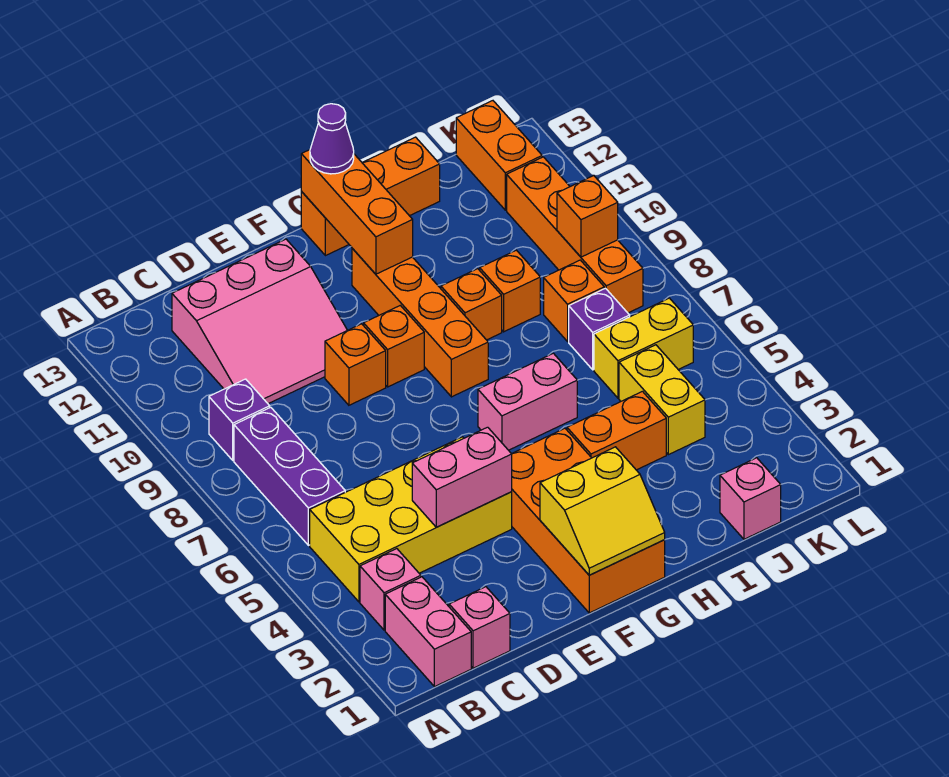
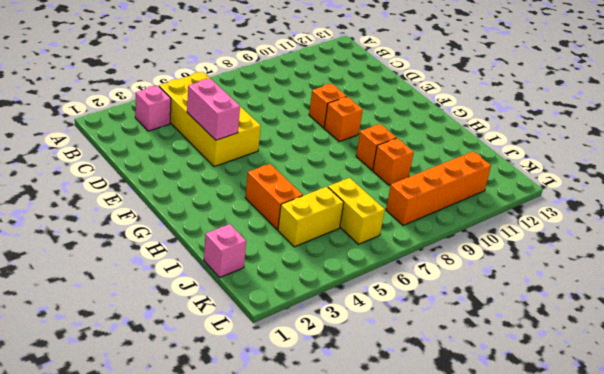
none -> pink brick B1:B2 level 1
none -> purple brick B6:B8 level 1
none -> purple brick B9 level 1

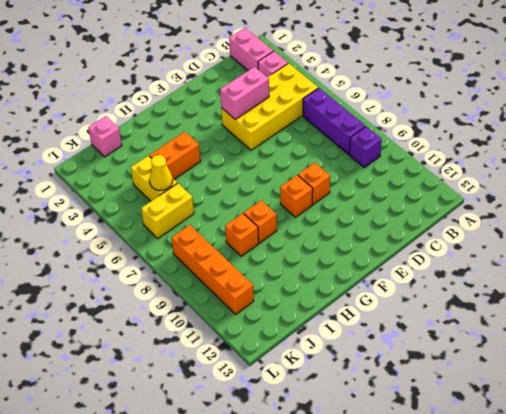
yellow cone J5 level 2 -> none
none -> pink brick C1 level 1
none -> pink slope C10:E12 level 1 top 12
none -> orange brick F1:G4 level 1

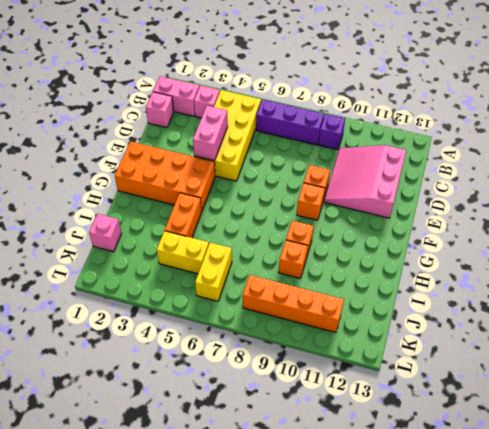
none -> pink brick G6:H6 level 1
none -> orange brick G8:G11 level 1
none -> orange brick G13:I13 level 1

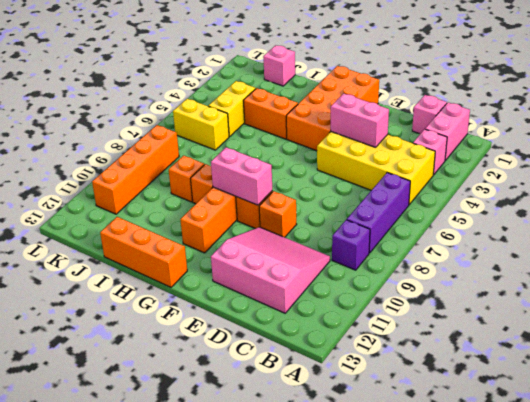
pink brick F9:G9 level 2 -> pink brick G6:H6 level 1
none -> purple brick J7 level 1
none -> orange brick J8 level 1
none -> orange brick K12:K13 level 1

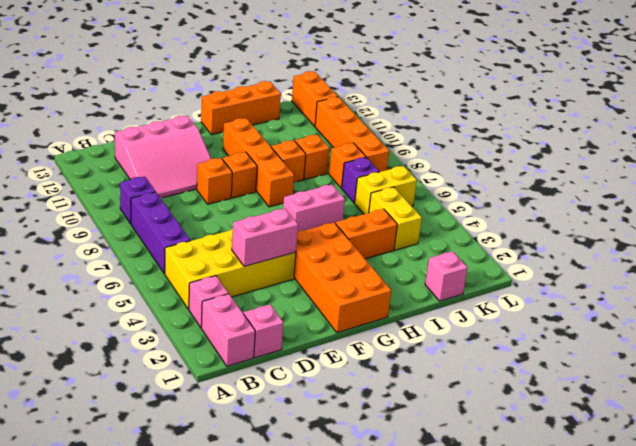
none -> yellow slope F1:G2 level 2 top 2
none -> orange brick G11:G13 level 2
none -> orange brick K9 level 2

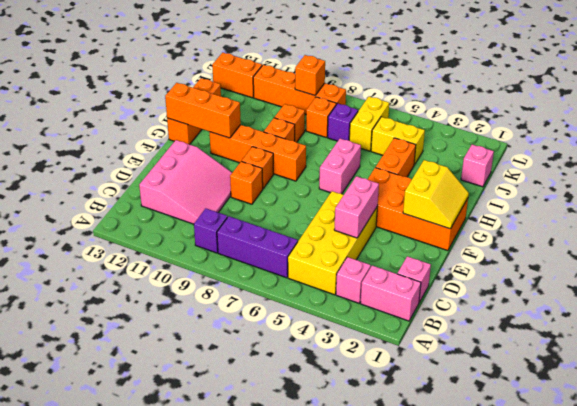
none -> purple cone G13 level 3

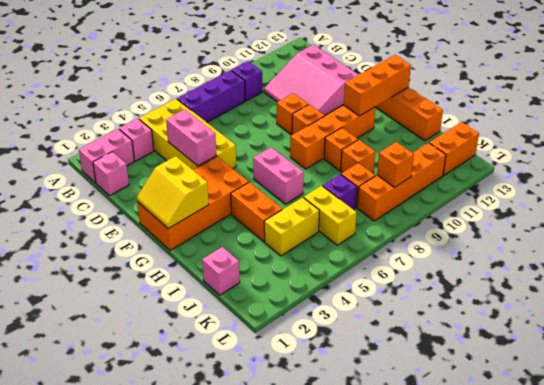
none -> purple cone G13 level 3

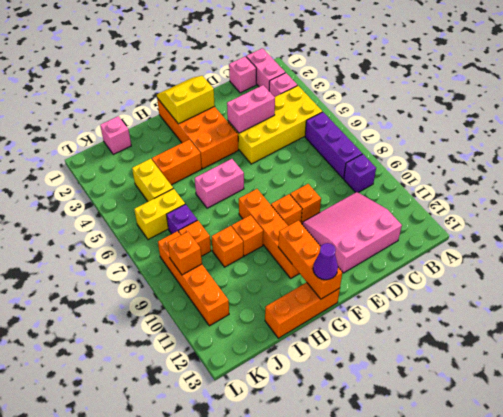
none -> orange brick K12:K13 level 1

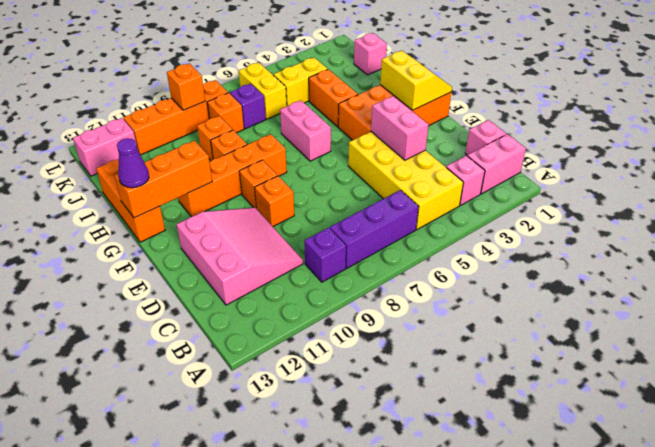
pink brick K12:K13 level 1 -> orange brick K12:K13 level 1

